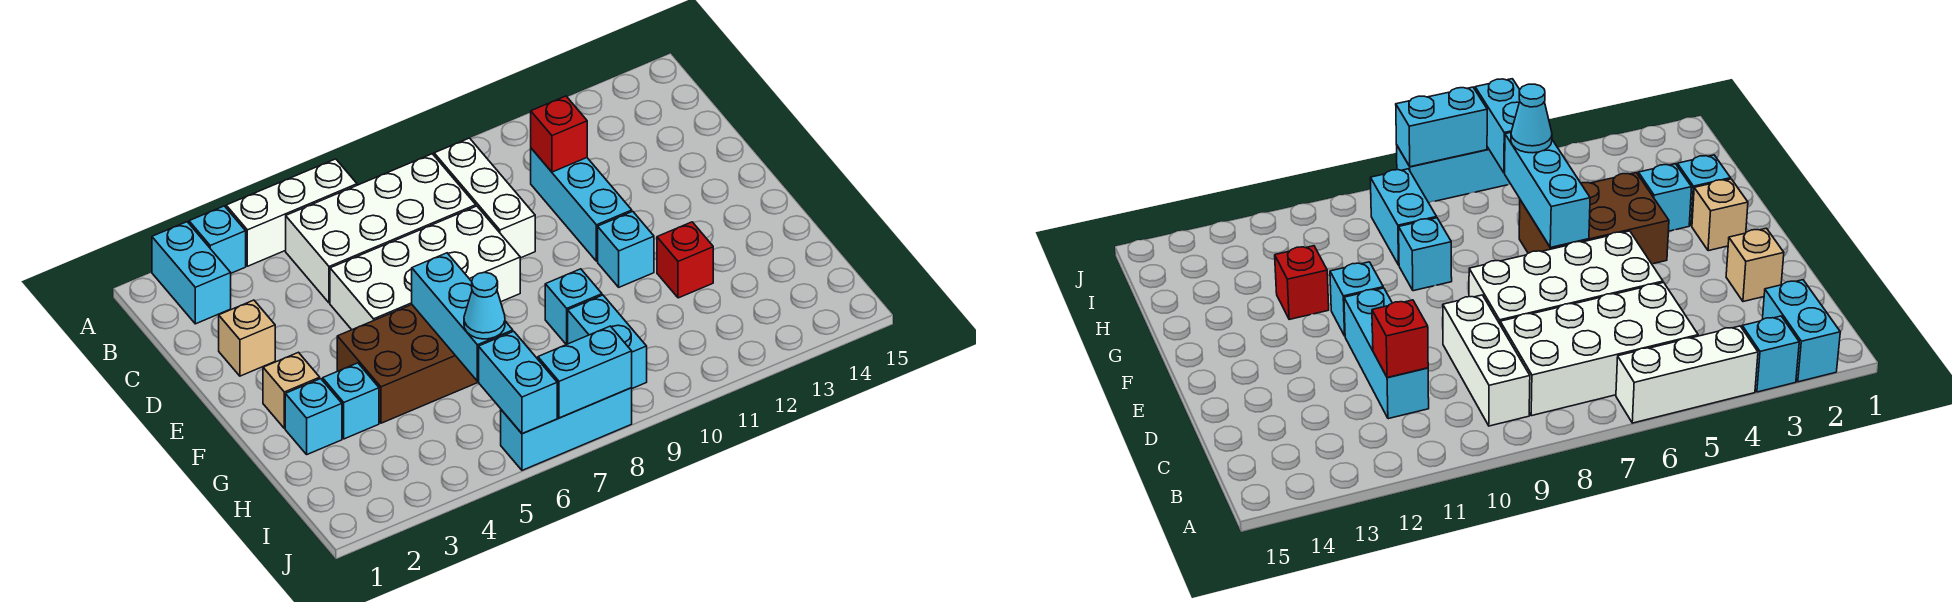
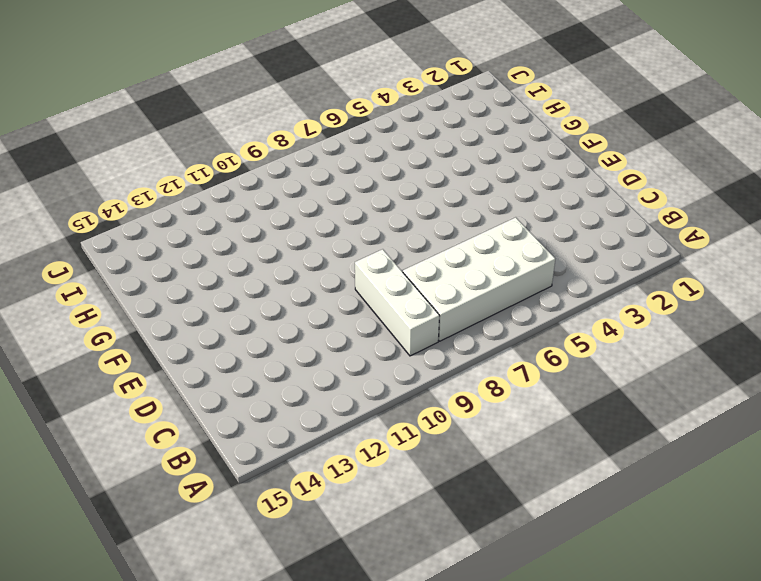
none -> cyan brick A2:B2 level 1
none -> cyan brick A3 level 1
none -> white brick A4:A6 level 1

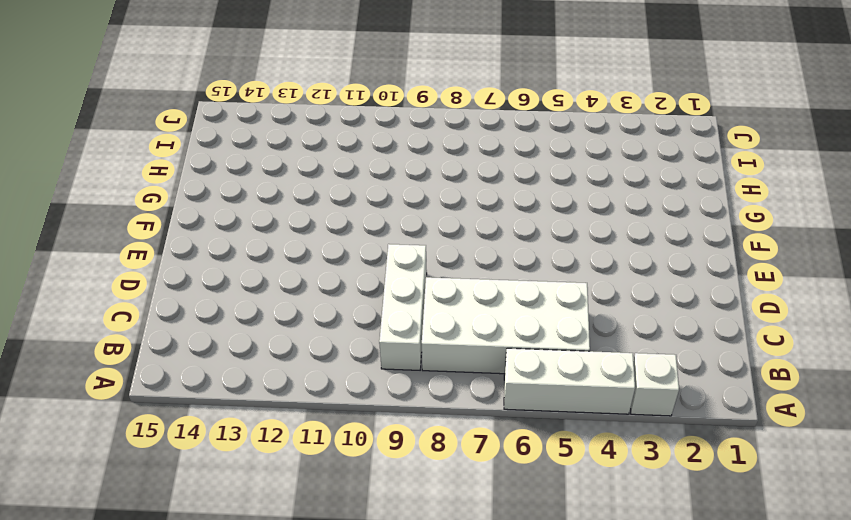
white brick A3 level 1 -> cyan brick A3 level 1
none -> cyan brick A2:B2 level 1
none -> cyan brick C11:E11 level 1
none -> tan brick D2 level 1

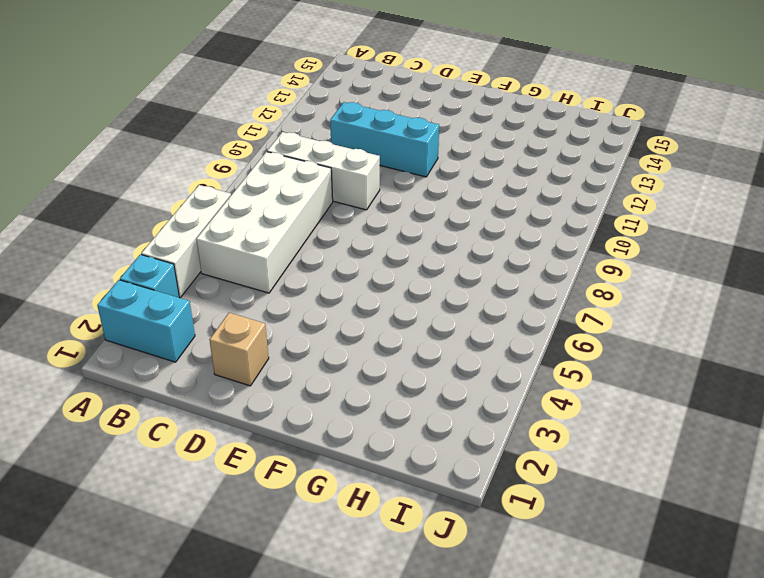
none -> white brick D5:E8 level 1
none -> tan brick F2 level 1
none -> brown brick F4:G6 level 1

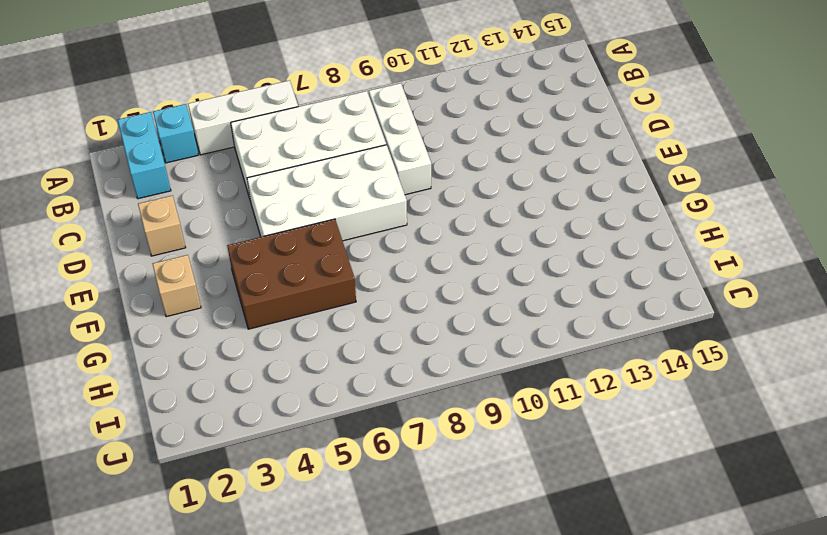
none -> cyan brick C11:E11 level 1
none -> cyan brick F11 level 1
none -> cyan brick G2 level 1

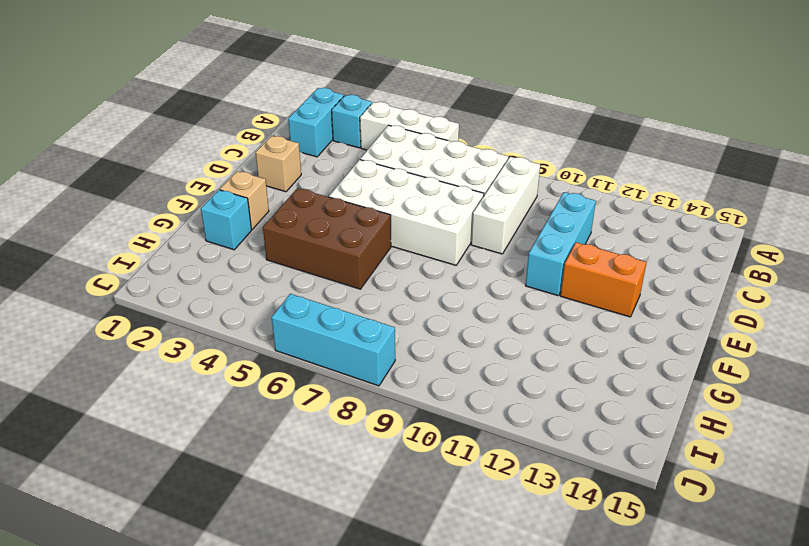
orange brick E12:E13 level 1 -> none
none -> cyan brick F11 level 1
none -> cyan brick G3 level 1
none -> cyan brick G9 level 1

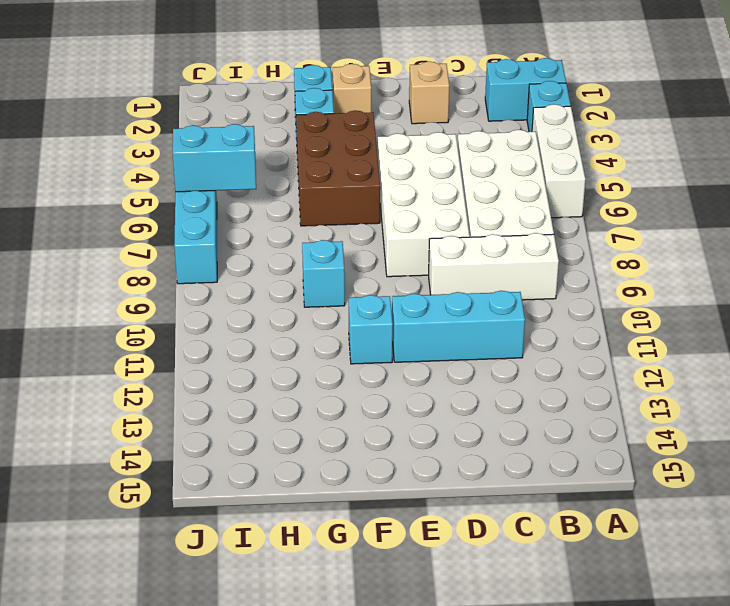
none -> red brick G12 level 1
none -> cyan brick H9:I9 level 1
none -> red brick C11 level 2

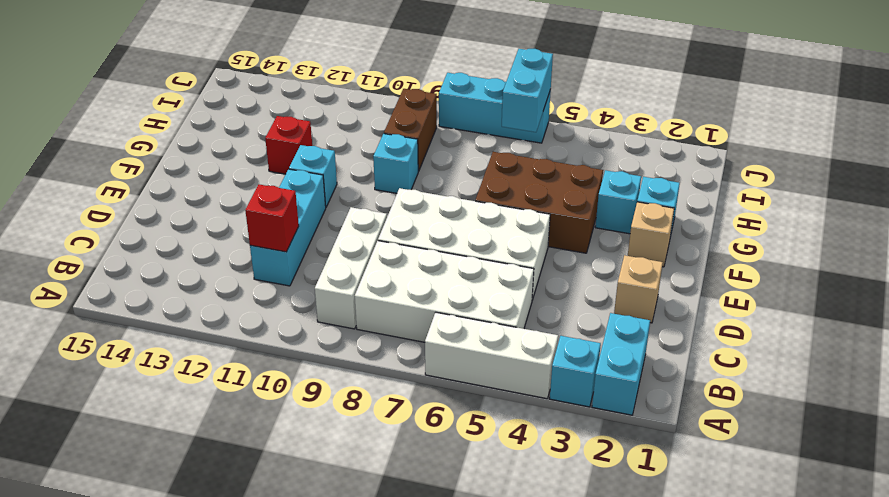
brown brick H9:I9 level 1 -> cyan brick H9:I9 level 1
none -> cyan brick F6:H6 level 2
none -> cyan brick J7:J8 level 2
none -> cyan cone H6 level 3

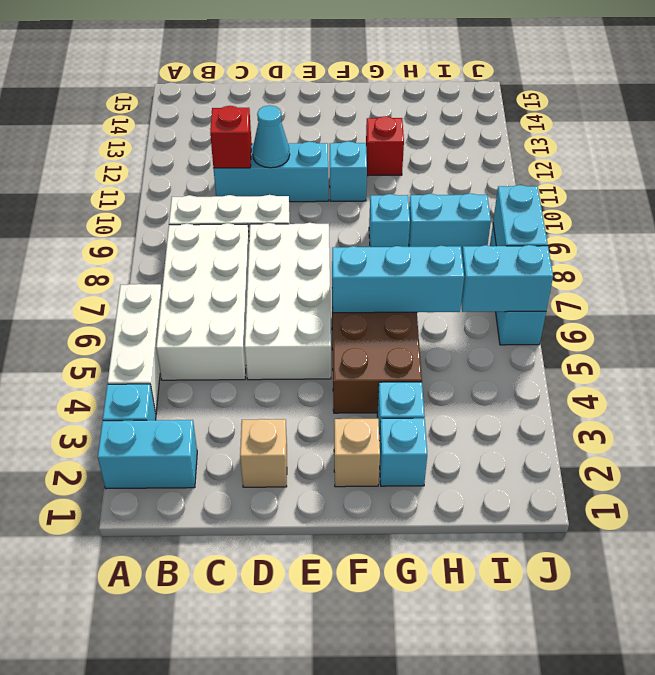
cyan cone D11 level 2 -> cyan cone H6 level 3

